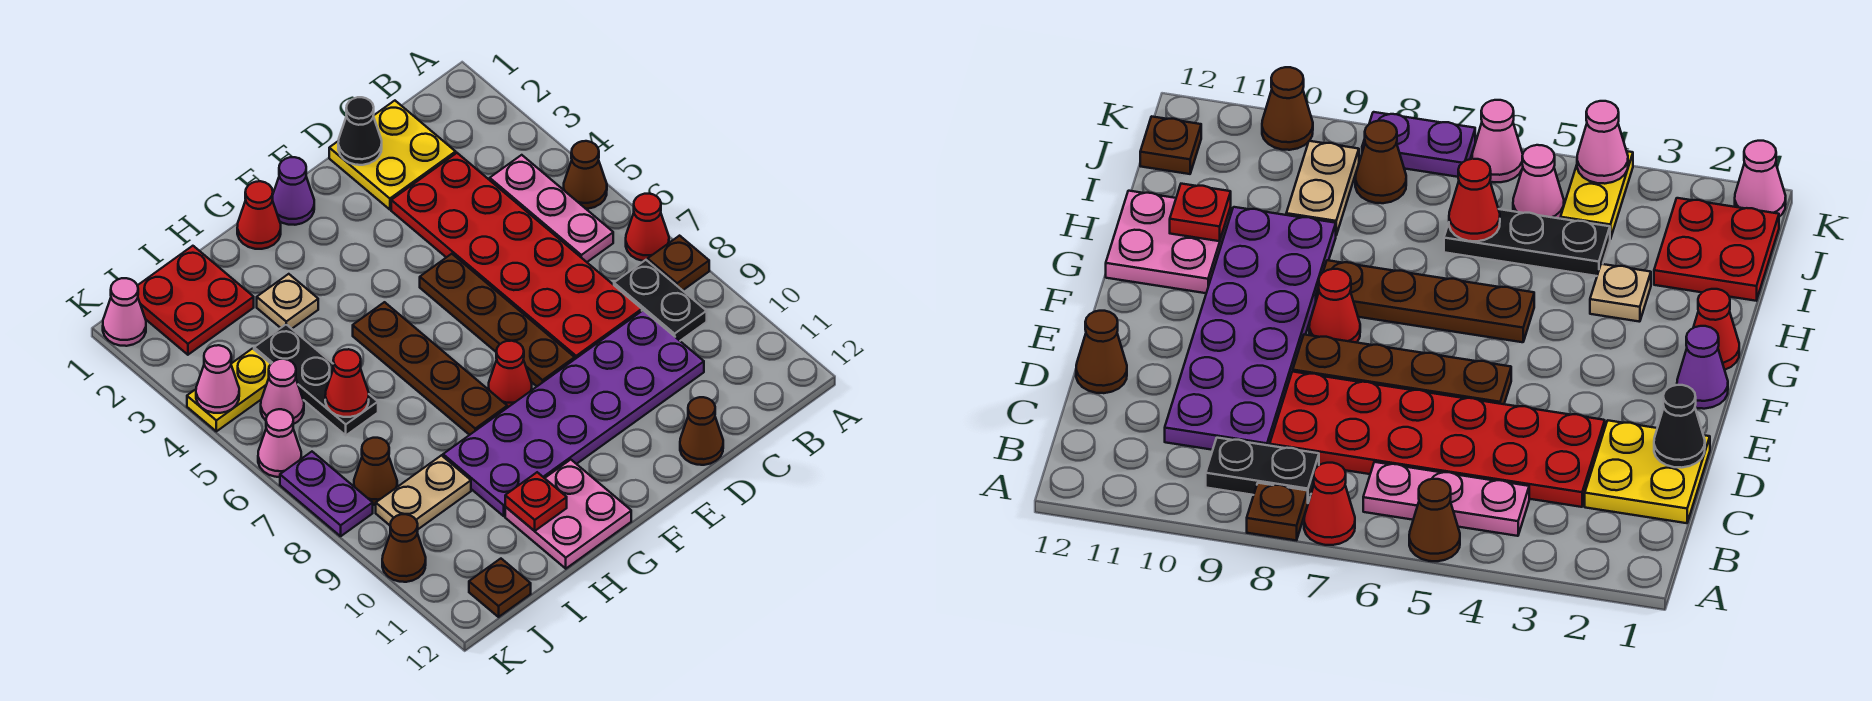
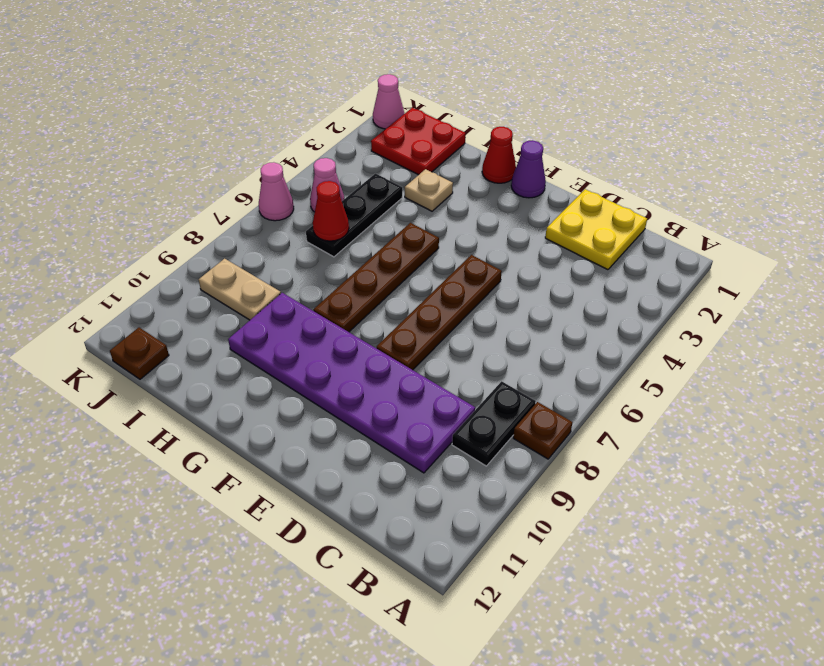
none -> brown cone A5 level 1
none -> red cone A7 level 1
none -> pink plate B4:B6 level 1
none -> red plate C3:D8 level 1

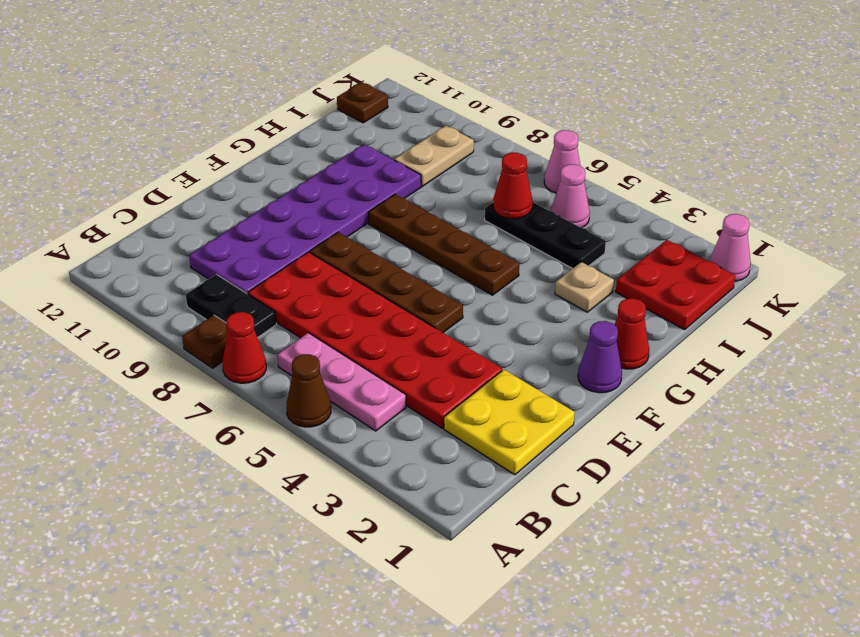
none -> brown cone D12 level 1
none -> red cone F8 level 1
none -> pink plate G11:H12 level 1
none -> yellow plate J4:K4 level 1

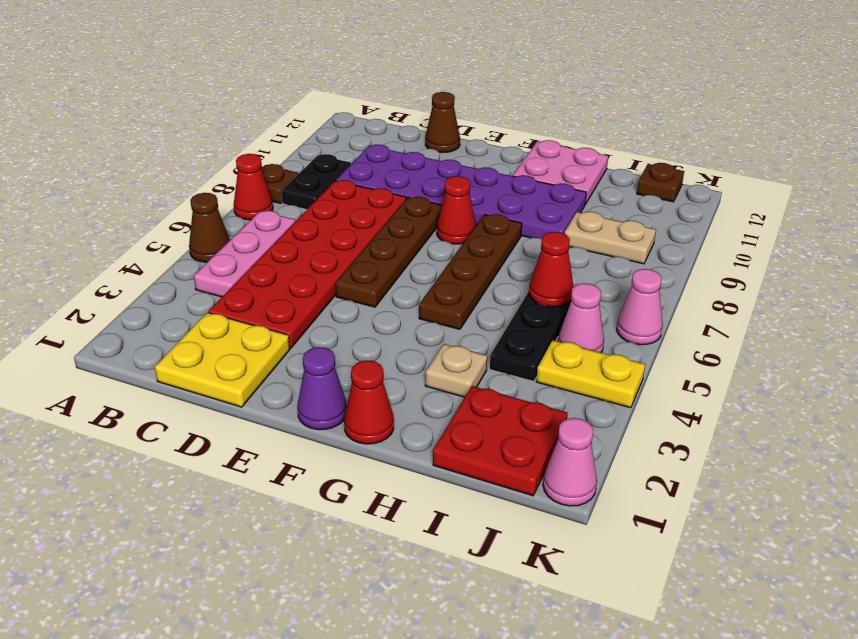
none -> brown cone J8 level 1
none -> purple plate K7:K8 level 1
none -> brown cone K10 level 1
none -> black cone D1 level 2

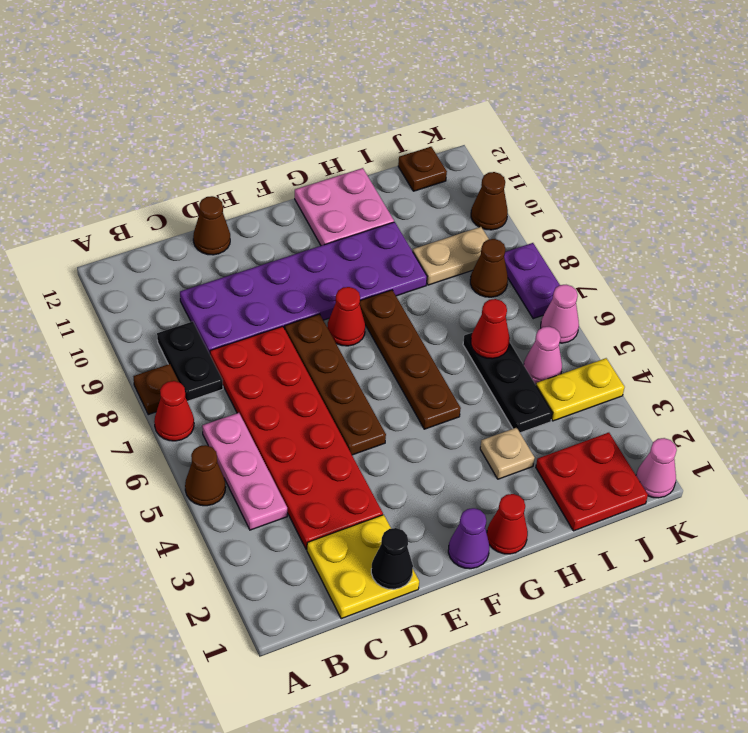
none -> red plate H11 level 2
none -> pink cone K4 level 2

